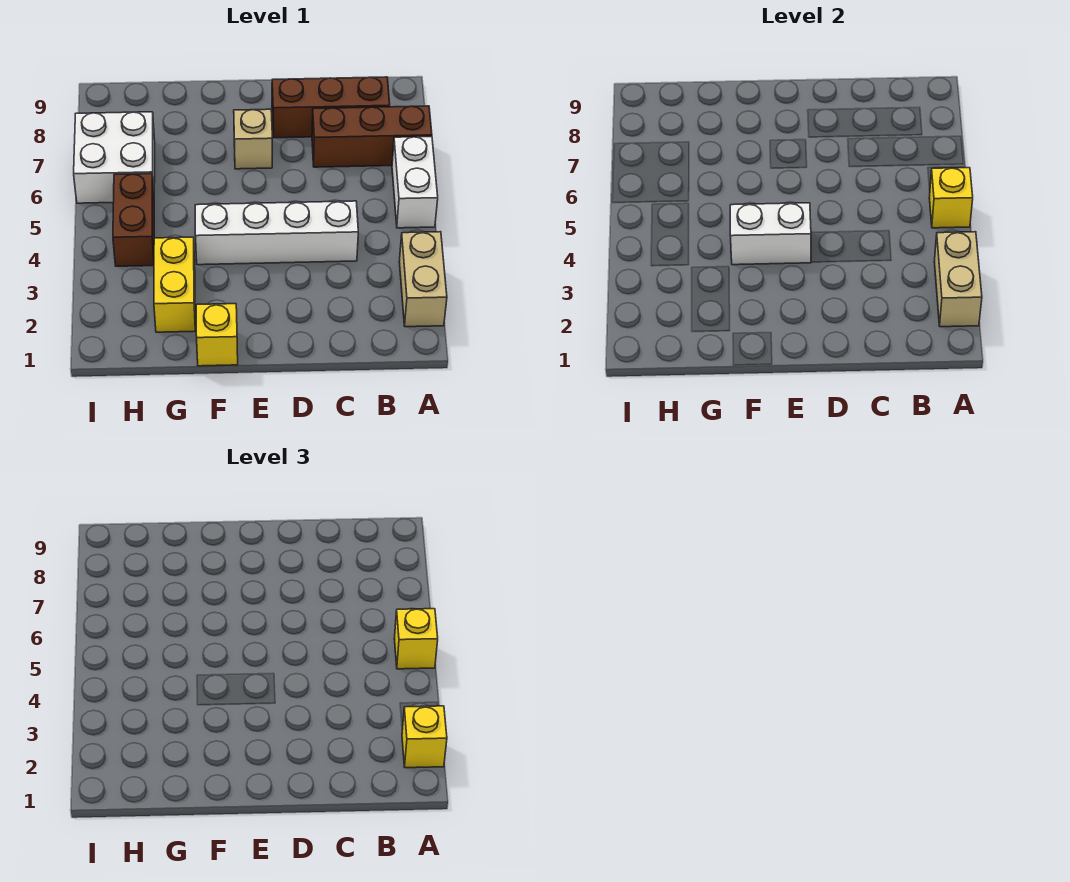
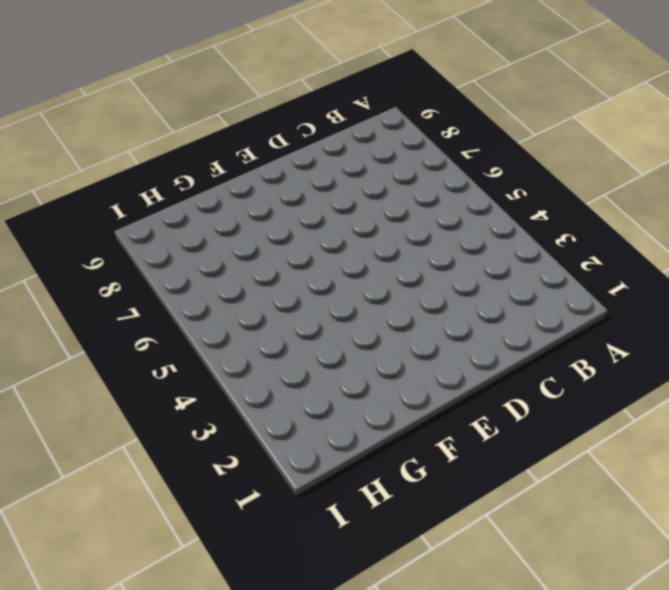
none -> tan brick A2:A3 level 1
none -> white brick A5:A6 level 1
none -> brown brick A7:C7 level 1

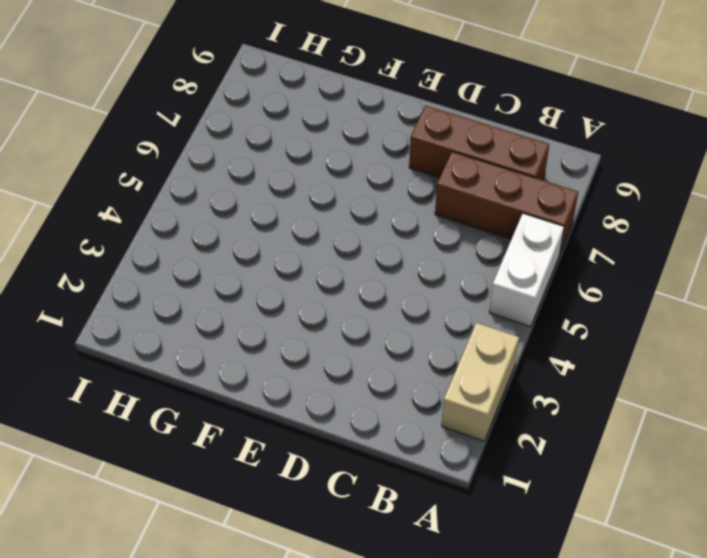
none -> white brick C4:F4 level 1
none -> tan brick E7 level 1
none -> yellow brick F1 level 1

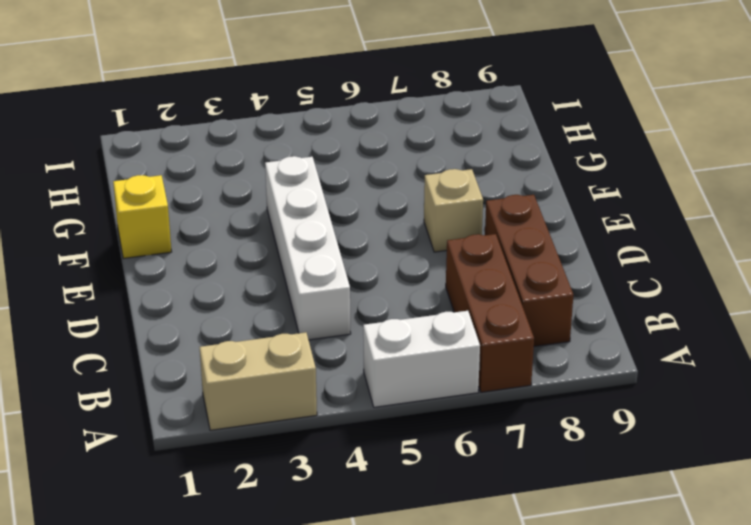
none -> yellow brick G2:G3 level 1
none -> brown brick H4:H5 level 1
none -> white brick H6:I7 level 1

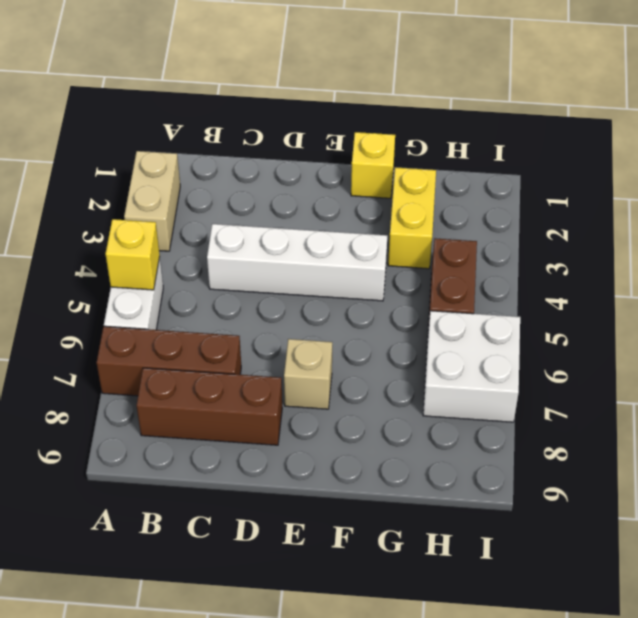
none -> tan brick A2:A3 level 2
none -> white brick E4:F4 level 2
none -> yellow brick A2 level 3

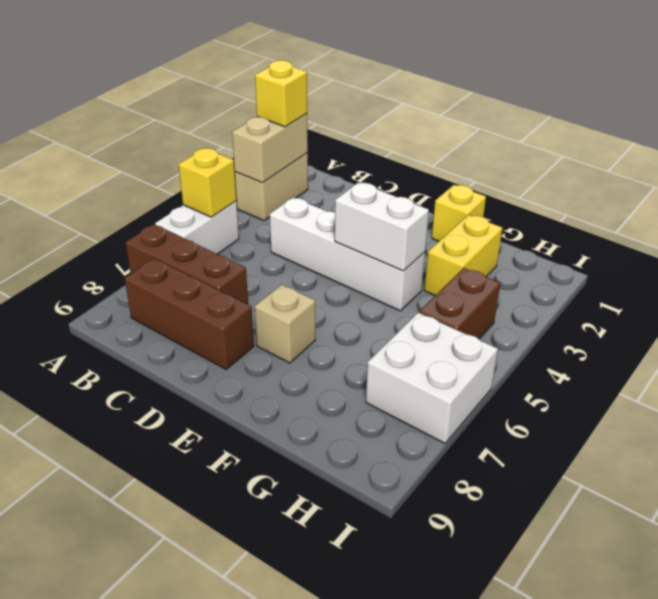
none -> yellow brick A5 level 3

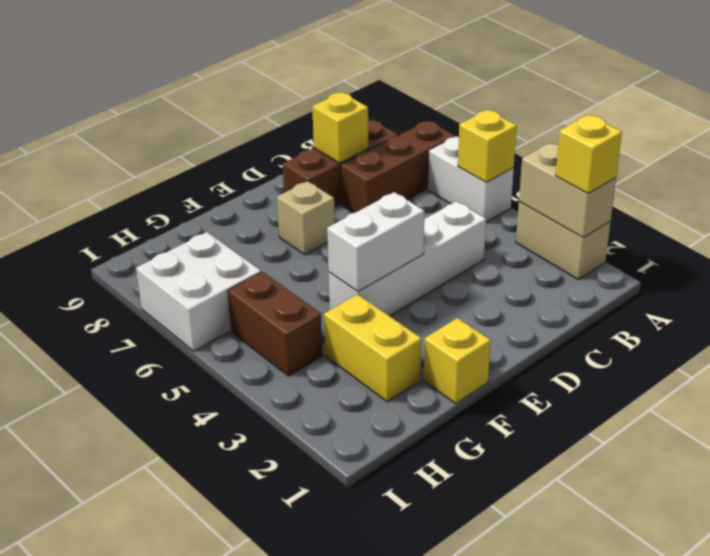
yellow brick C8 level 2 -> yellow brick A5 level 3

